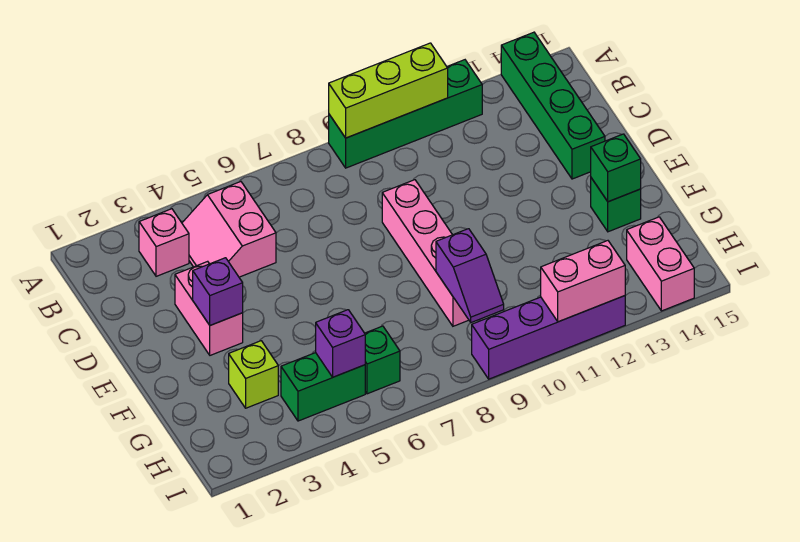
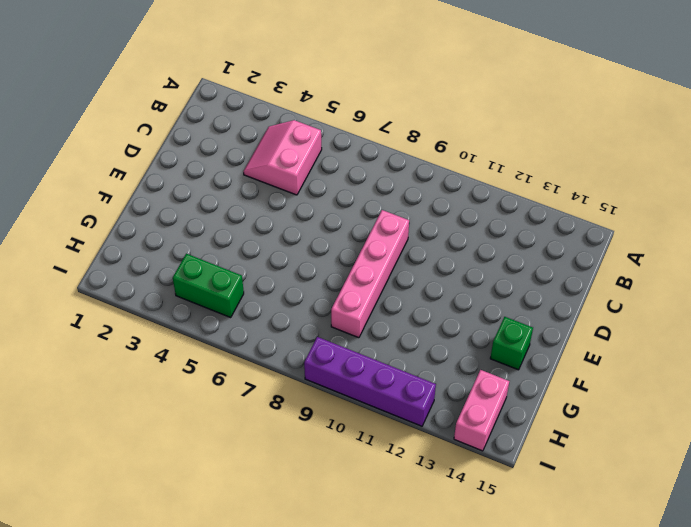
none -> green brick A9:A12 level 1
none -> green brick A14:D14 level 1
none -> pink brick B3 level 1

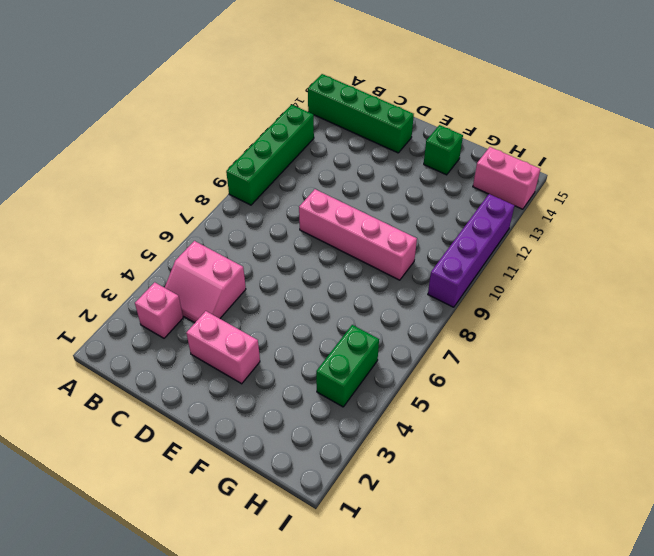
none -> lime brick G3 level 1
none -> green brick H6 level 1
none -> lime brick A9:A11 level 2

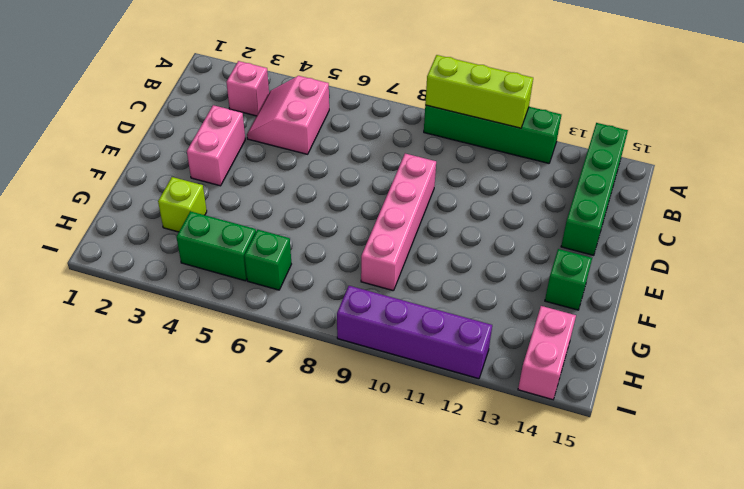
none -> purple brick E3 level 2
none -> green brick F14 level 2
none -> purple slope G9:H9 level 2 top G

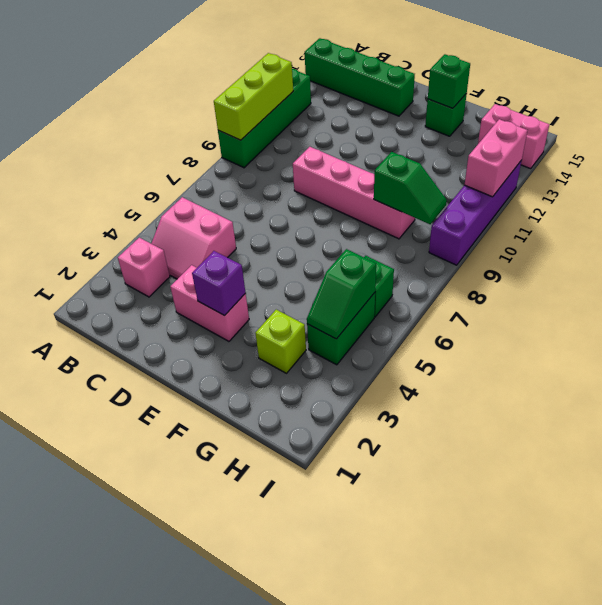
green slope G9:H9 level 2 top G -> purple slope G9:H9 level 2 top G
green slope H4:H5 level 2 top 5 -> purple brick H5 level 2

